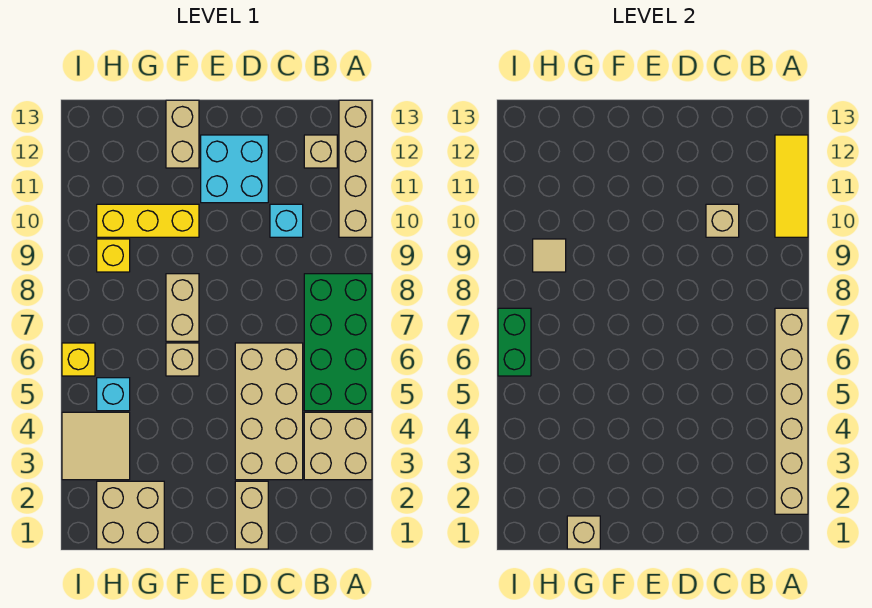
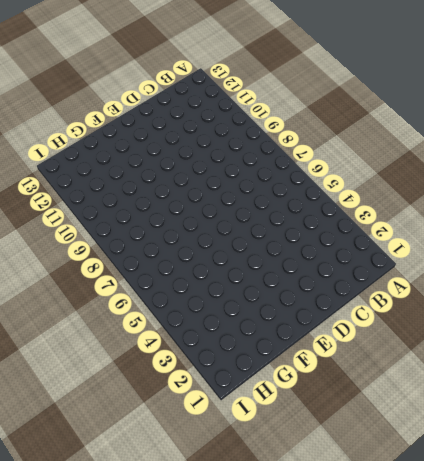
none -> tan brick A3:B4 level 1
none -> green brick A5:B8 level 1
none -> tan brick A10:A13 level 1

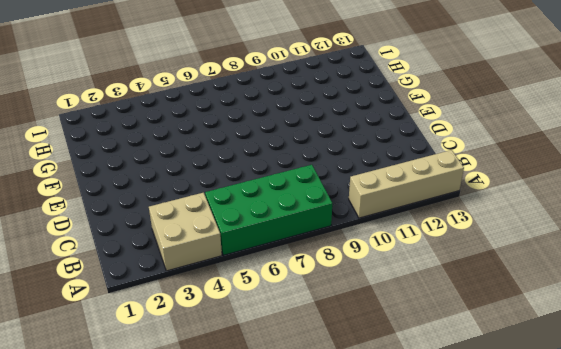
none -> tan brick B12 level 1
none -> tan brick C3:D6 level 1
none -> cyan brick C10 level 1

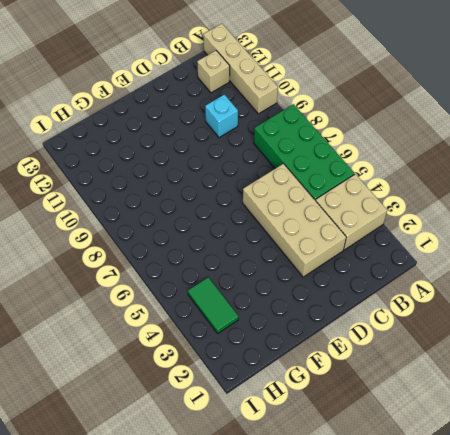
green tile H3:H4 level 1 -> tan tile H3:I4 level 1
none -> tan brick D1:D2 level 1
none -> cyan brick D11:E12 level 1
none -> tan brick F6 level 1

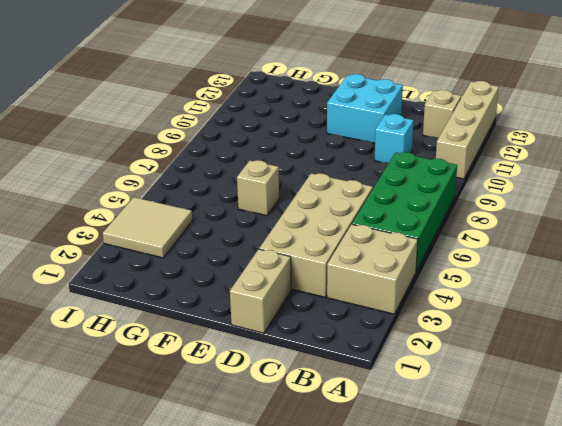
none -> tan brick F7:F8 level 1
none -> yellow brick F10:H10 level 1
none -> tan brick F12:F13 level 1

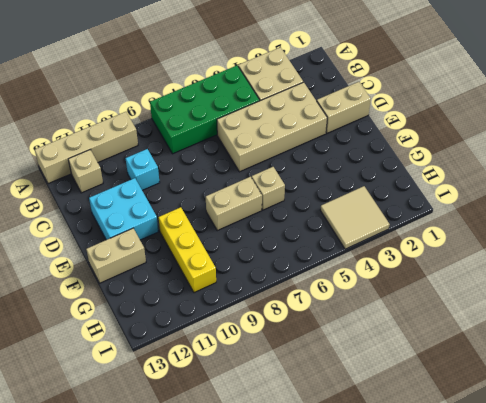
none -> tan brick G1:H2 level 1
none -> cyan brick H5 level 1
none -> yellow brick H9 level 1

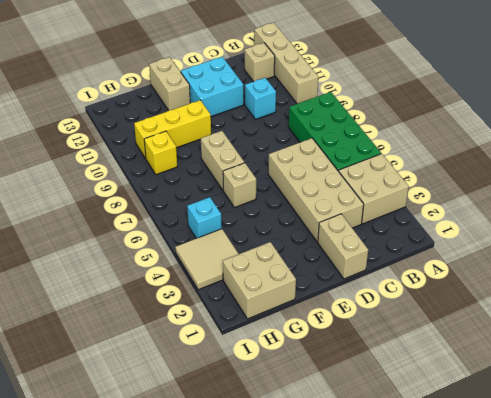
none -> yellow brick I6 level 1
none -> tan brick A2:A7 level 2
none -> yellow tile A10:A12 level 2

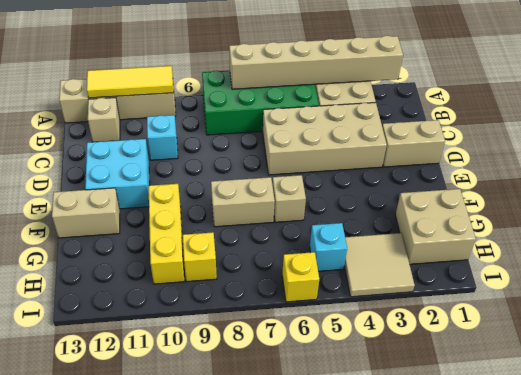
none -> tan brick C10 level 2
none -> tan brick G1 level 2
none -> tan tile H9 level 2

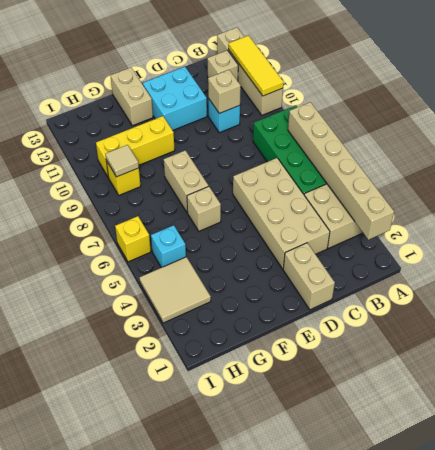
none -> tan brick G1:H2 level 1
none -> tan brick G1 level 2
none -> green brick I6:I7 level 2

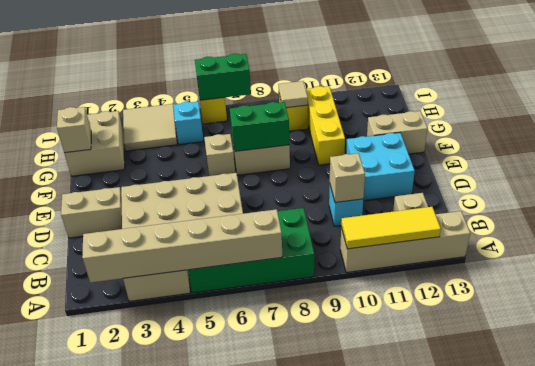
green brick F7:F8 level 2 -> none

